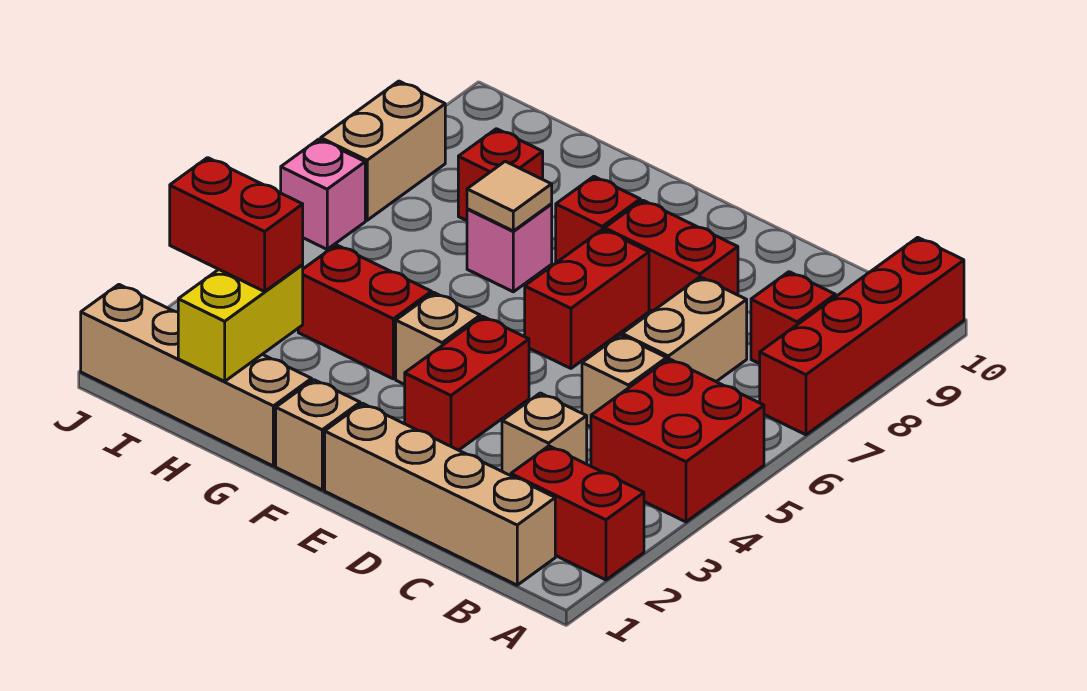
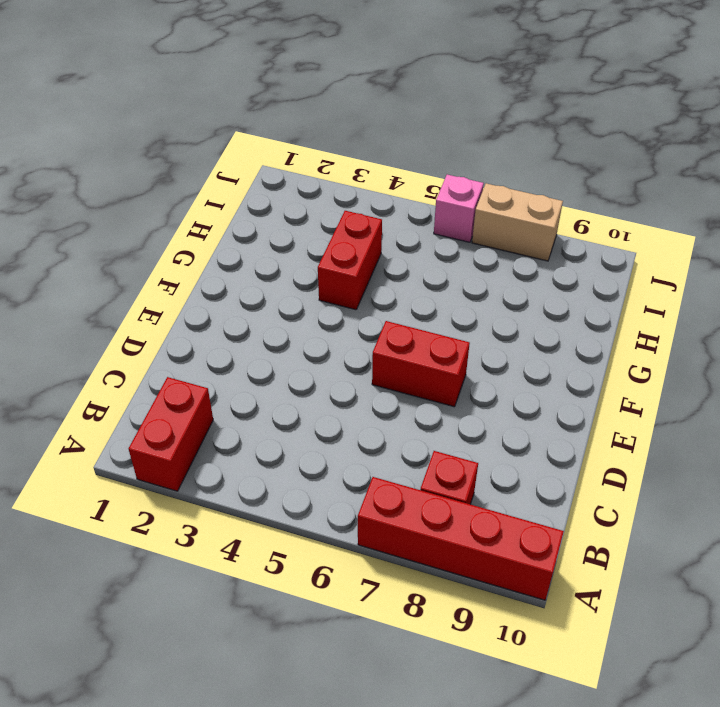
none -> red brick A4:B5 level 1
none -> tan brick B1:E1 level 1
none -> tan brick C3 level 1

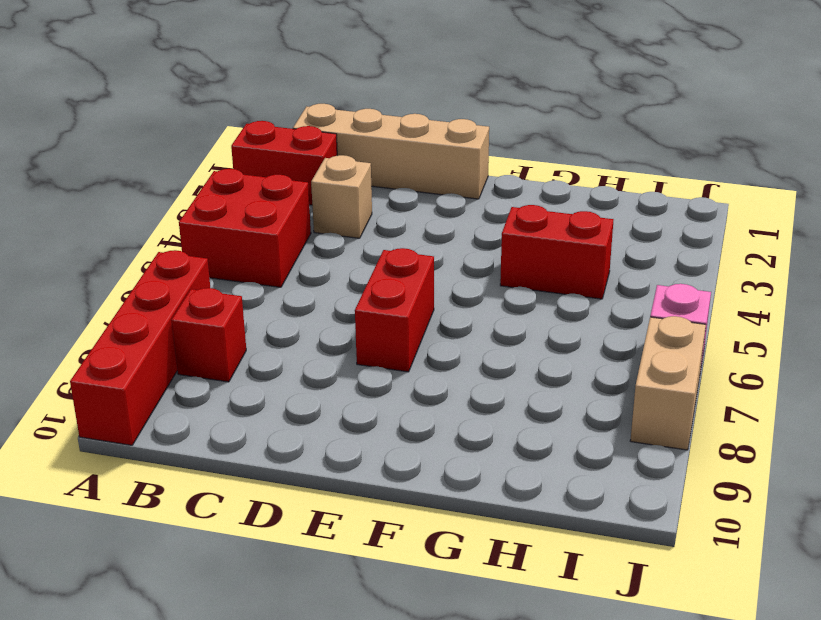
none -> tan brick C5 level 1
none -> tan brick C6:C7 level 1
none -> red brick D8:E8 level 1

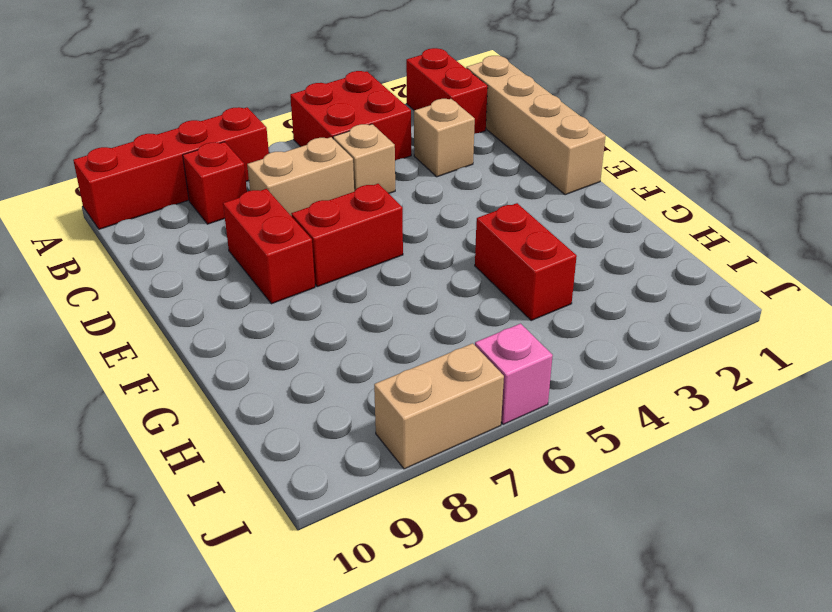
none -> red brick E3:E4 level 1
none -> tan brick F1 level 1
none -> tan brick F4 level 1

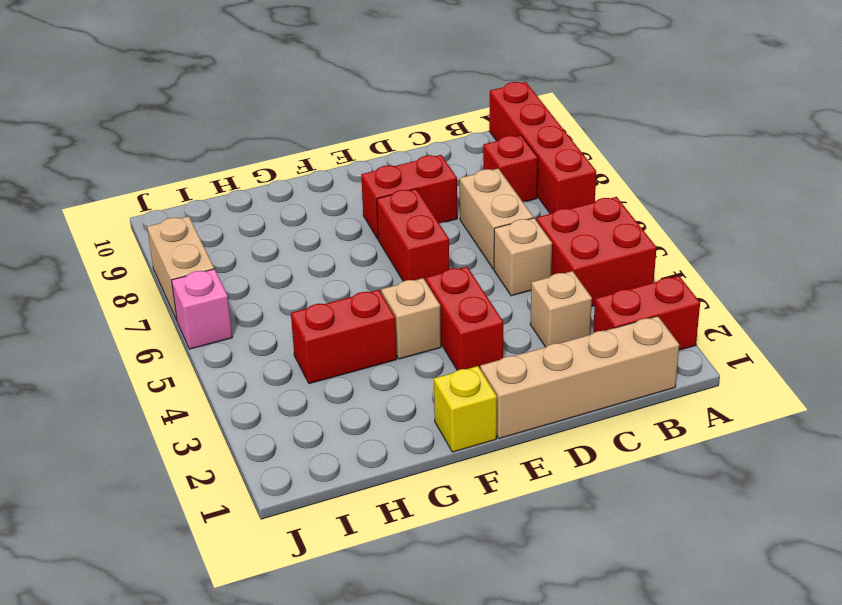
yellow brick F1 level 1 -> tan brick F1 level 1
none -> red brick F8 level 1
none -> tan brick G1:J1 level 1
none -> pink brick G7 level 1

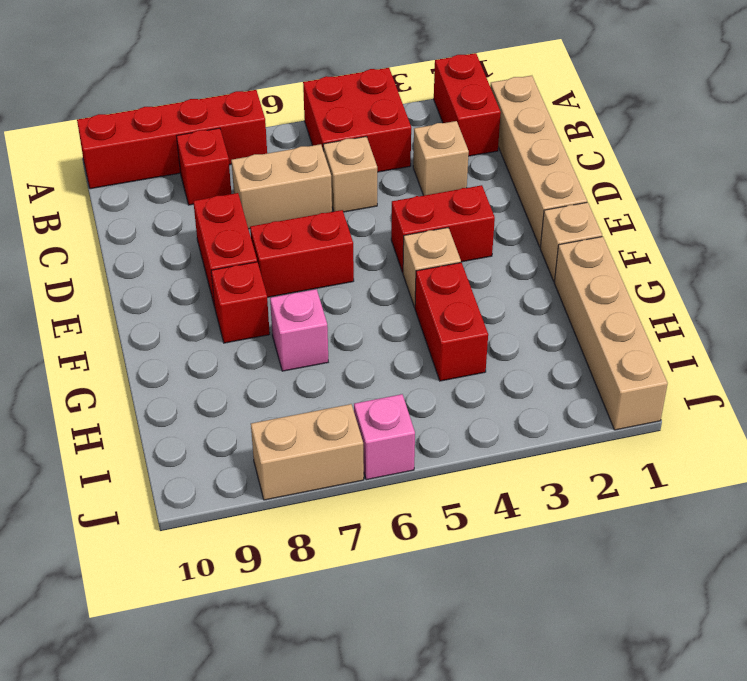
none -> red brick H8 level 1
none -> tan tile G7 level 2
none -> yellow brick H1:H2 level 2

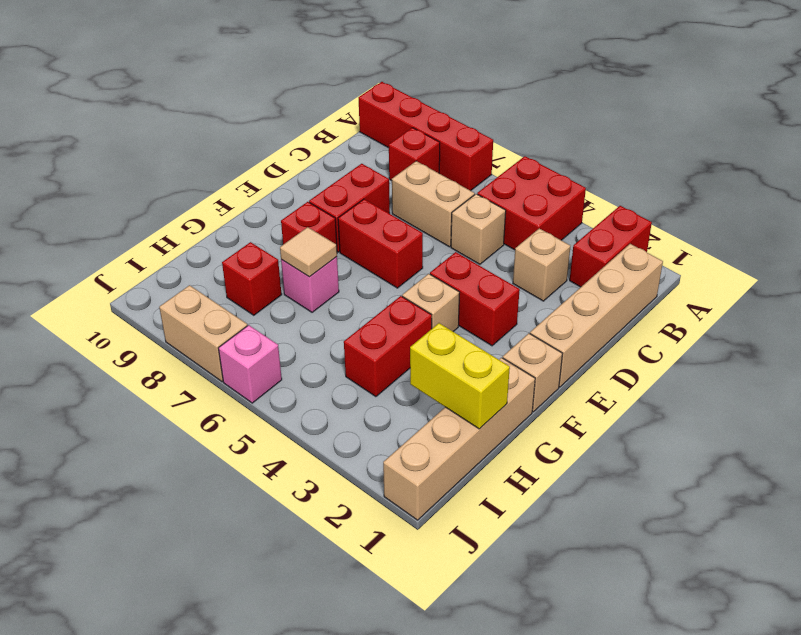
none -> red brick H2:I2 level 3

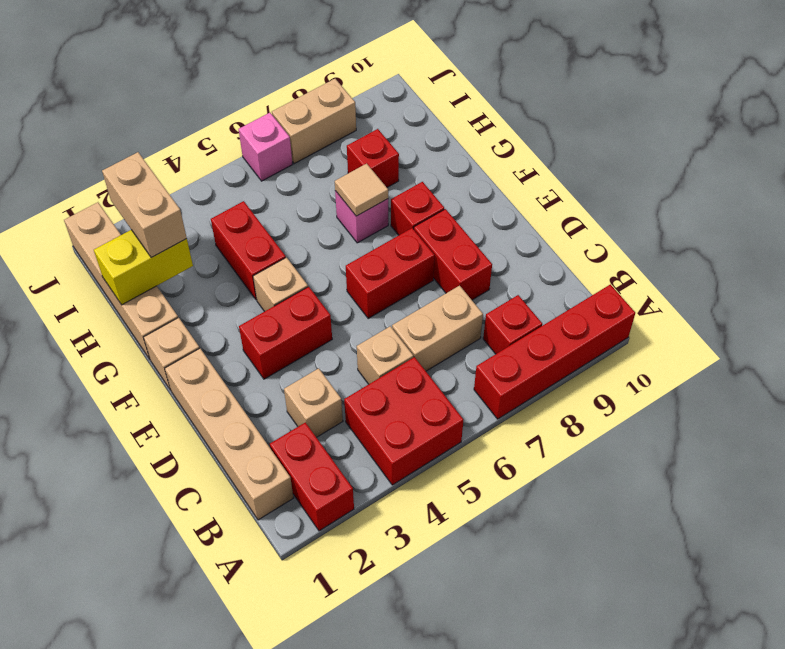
tan brick H2:I2 level 3 -> red brick H2:I2 level 3

